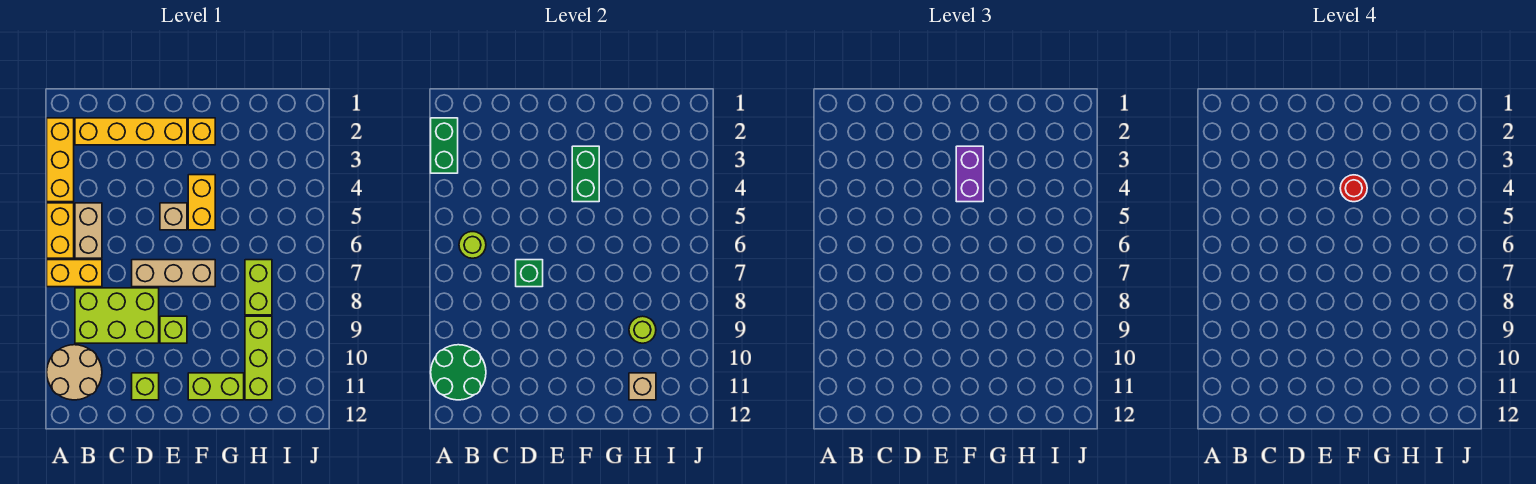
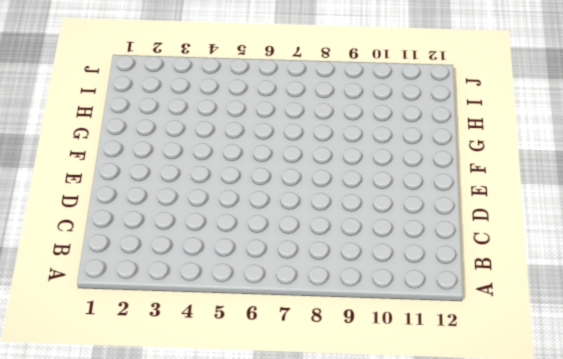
none -> yellow brick A2:A4 level 1
none -> yellow brick A5:A6 level 1
none -> yellow brick A7:B7 level 1

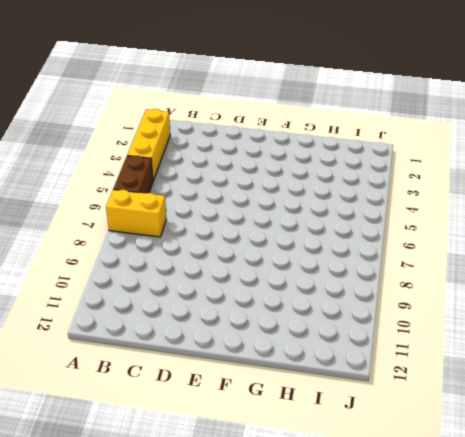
brown brick A5:A6 level 1 -> yellow brick A5:A6 level 1
none -> tan round brick A10:B11 level 1
none -> yellow brick B2:E2 level 1
none -> tan brick B5:B6 level 1

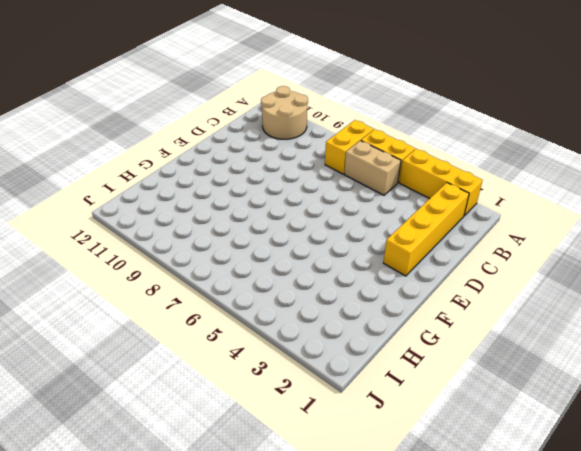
none -> lime brick B8:D9 level 1
none -> tan brick D7:F7 level 1
none -> lime brick D11 level 1

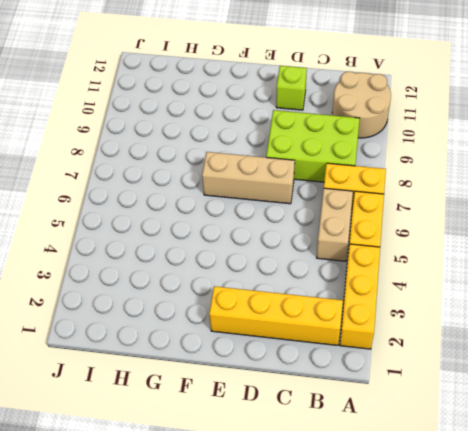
none -> tan brick E5 level 1
none -> lime brick E9 level 1
none -> yellow brick F2 level 1

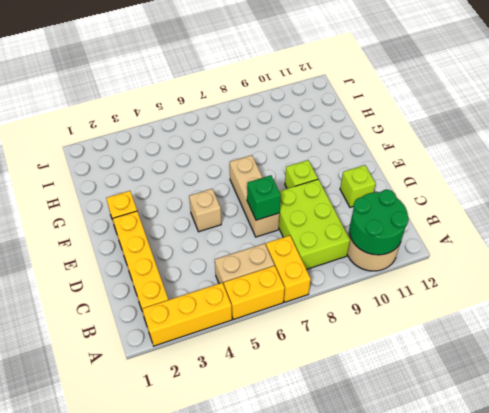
none -> yellow brick F4:F5 level 1
none -> lime brick F11:G11 level 1
none -> lime brick H7:H8 level 1

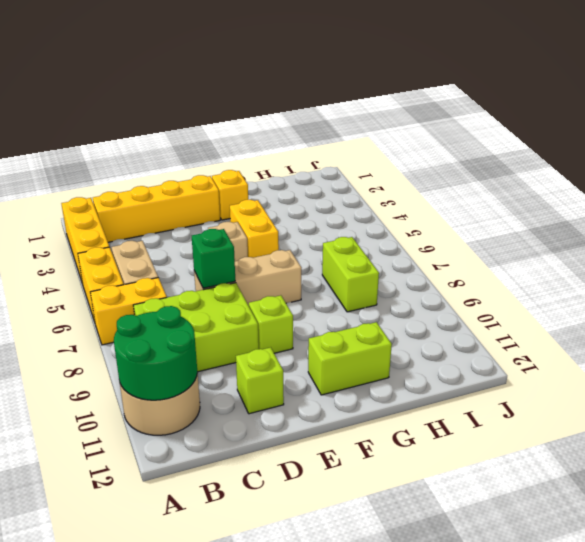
none -> lime brick H9:H11 level 1
none -> green brick A2:A3 level 2
none -> lime round brick B6 level 2

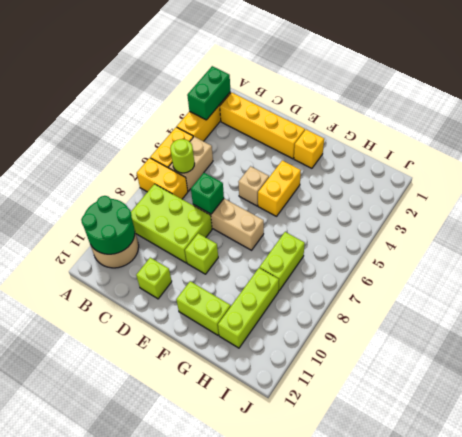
none -> green brick F3:F4 level 2
none -> lime round brick H9 level 2
none -> tan brick H11 level 2

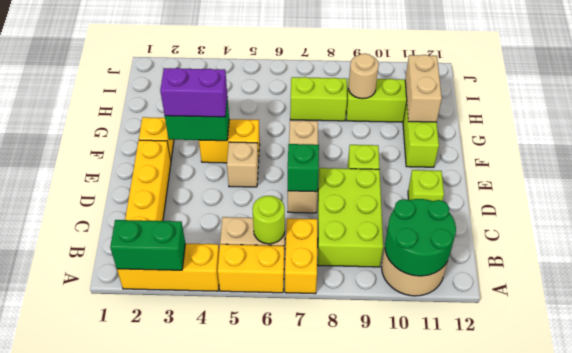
tan brick G11:H11 level 2 -> tan brick H11 level 2
tan round brick H9 level 2 -> lime round brick H9 level 2
none -> red round brick F4 level 4

